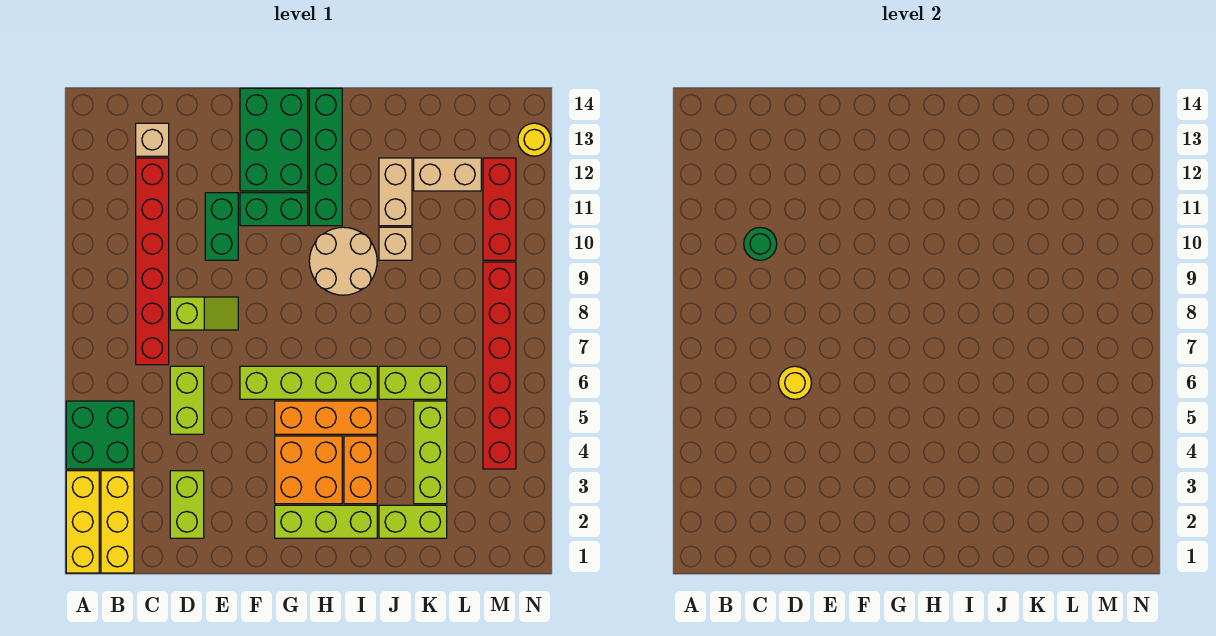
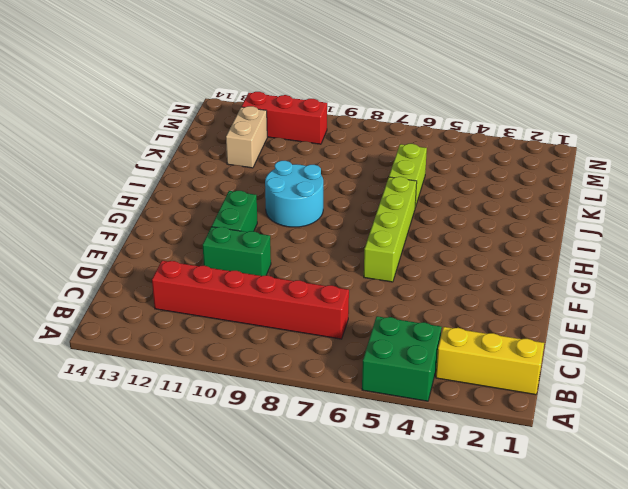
cyan round brick H9:I10 level 1 -> tan round brick H9:I10 level 1
none -> yellow brick A1:A3 level 1
none -> tan brick C13 level 1
none -> lime brick D2:D3 level 1

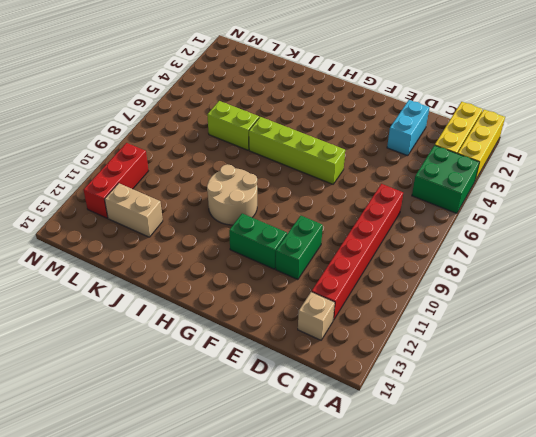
cyan brick D2:D3 level 1 -> lime brick D2:D3 level 1
none -> lime brick D5:D6 level 1
none -> lime slope D8:E8 level 1 top D
none -> green brick F12:G14 level 1

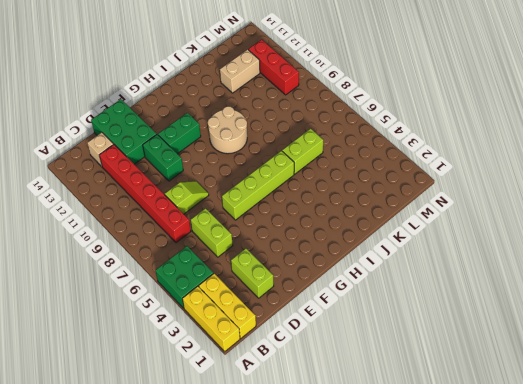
green brick D12:E14 level 1 -> green brick F12:G14 level 1
none -> lime brick G2:I2 level 1
none -> orange brick G3:H4 level 1
none -> orange brick G5:I5 level 1

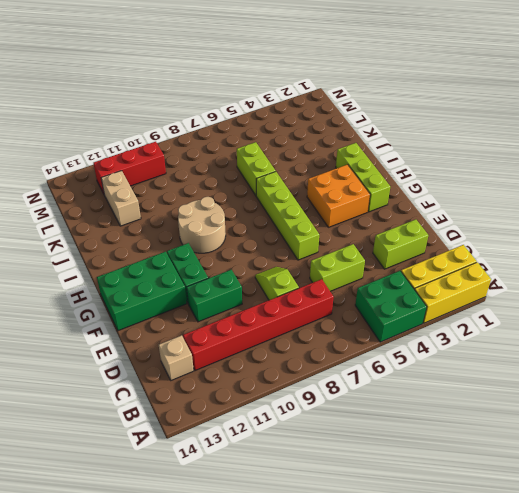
none -> orange brick G5:I5 level 1
none -> green brick H11:H14 level 1
none -> orange brick I3:I4 level 1

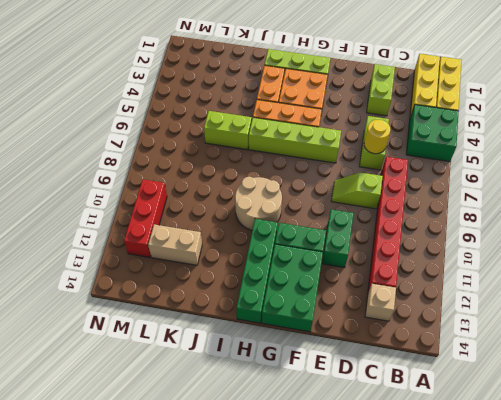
none -> lime brick J2:K2 level 1
none -> tan brick J10 level 1
none -> tan brick J11:J12 level 1

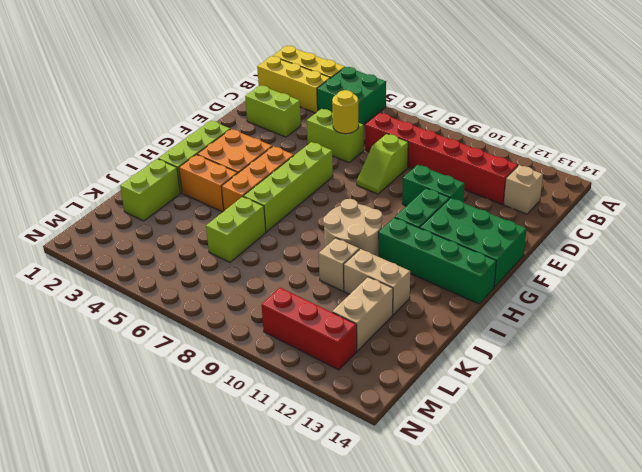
none -> lime brick K3:K5 level 1
none -> red brick M4:M9 level 1
none -> yellow round brick N13 level 1

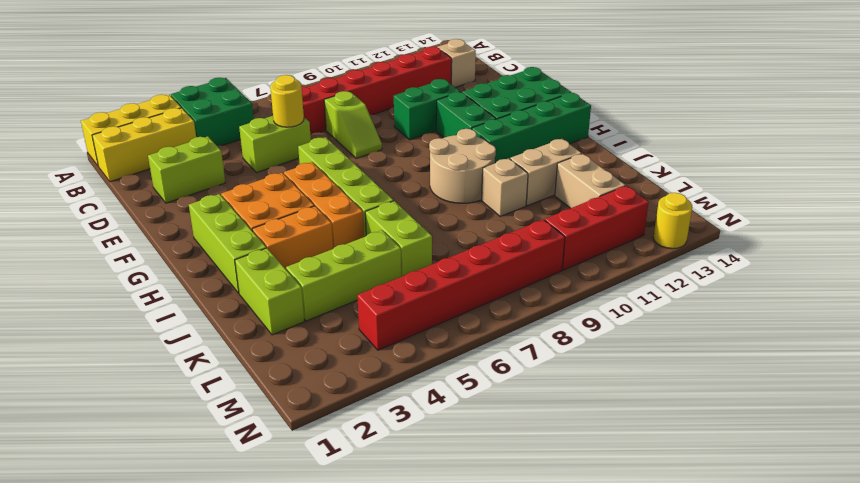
none -> green round brick C10 level 2

